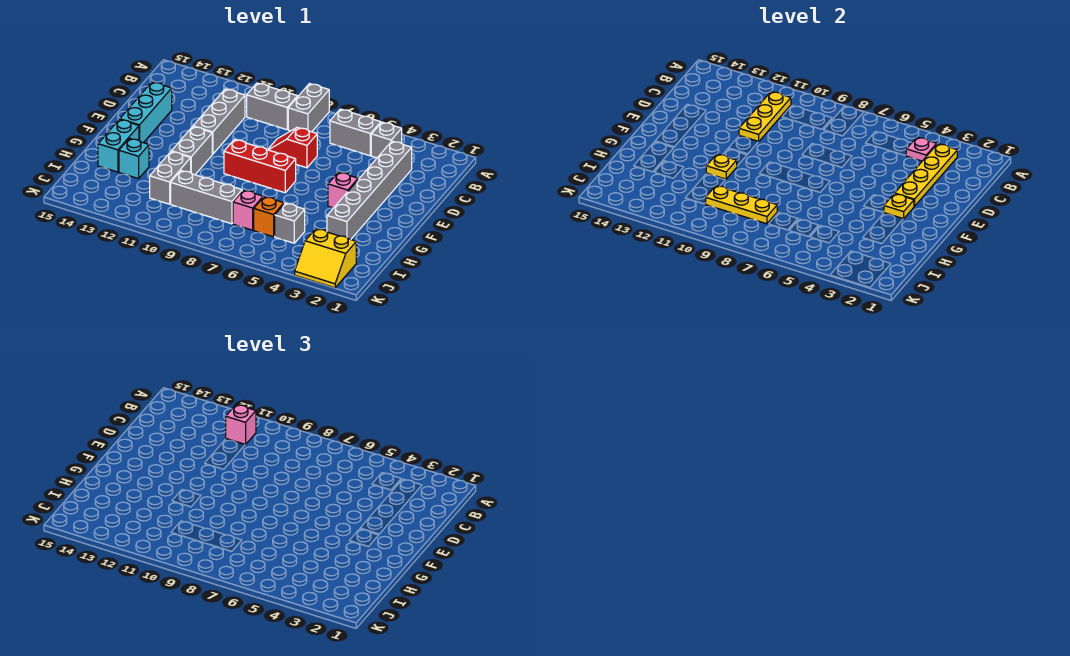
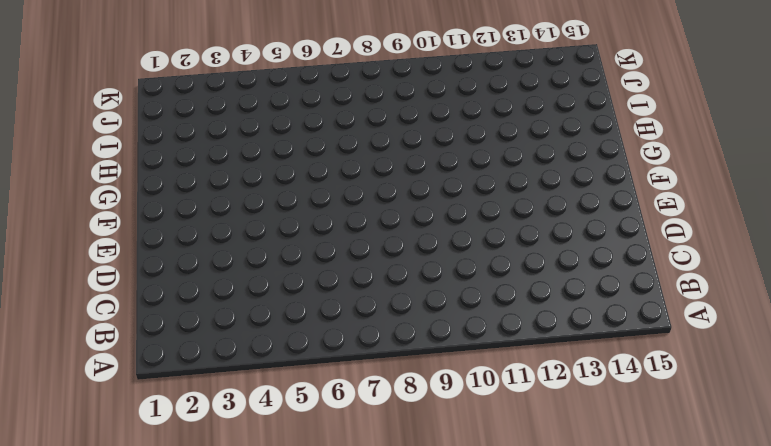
none -> grey brick A8:B8 level 1
none -> grey brick B4 level 1
none -> grey brick B5:B6 level 1

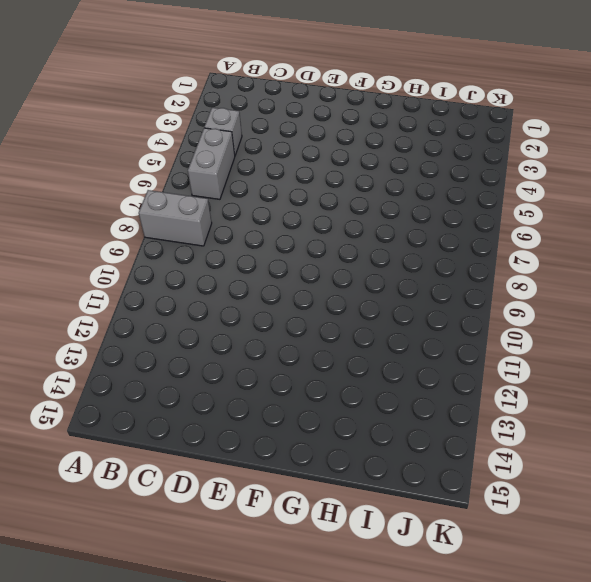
none -> grey brick B9:B10 level 1
none -> grey brick C3:H3 level 1
none -> grey brick C11:E11 level 1

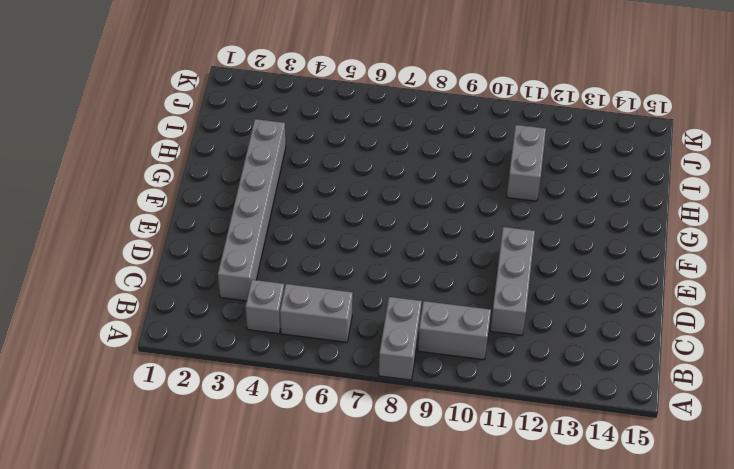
none -> red slope D7:D8 level 1 top 7
none -> cyan brick D14:F14 level 1
none -> pink brick F4 level 1

